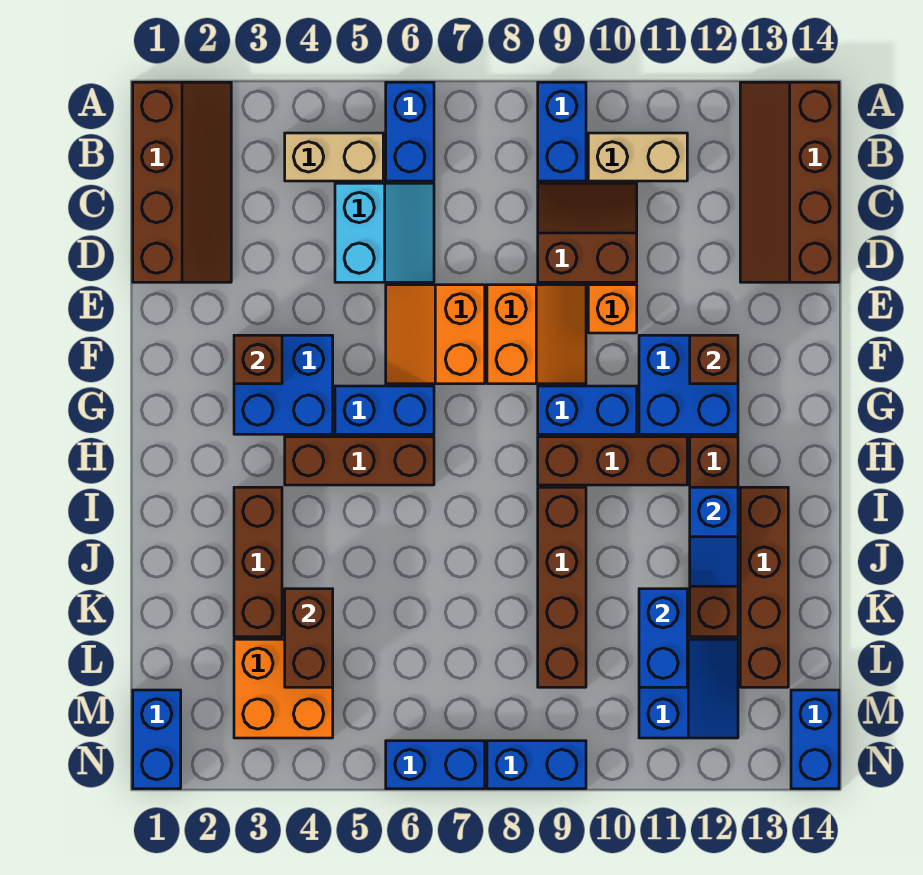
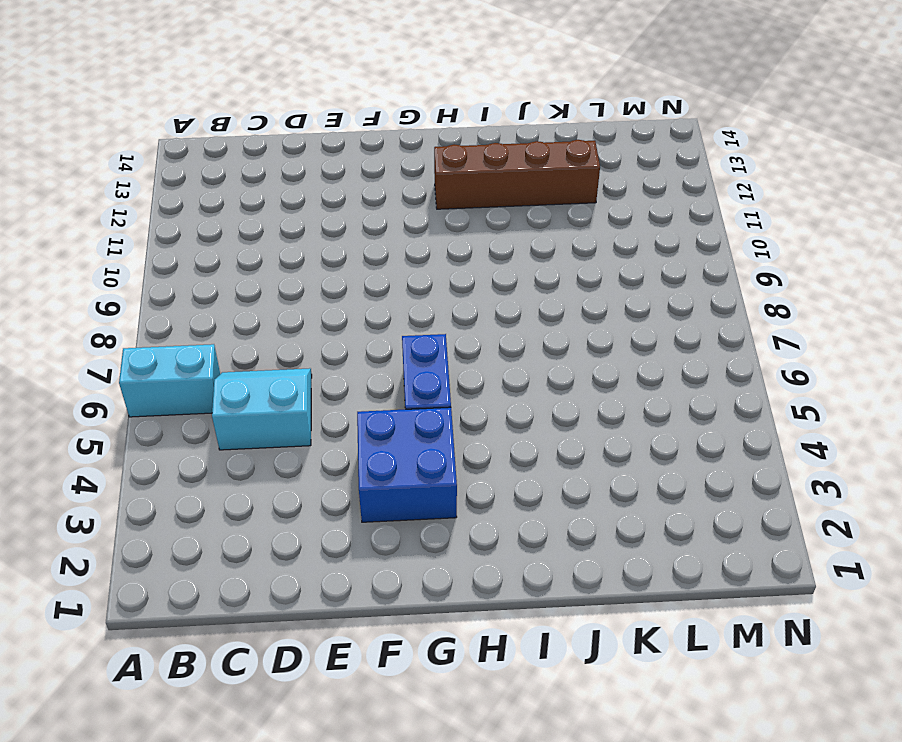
cyan brick A6:B6 level 1 -> blue brick A6:B6 level 1
none -> brown slope A1:D2 level 1 top 1
none -> blue brick A9:B9 level 1
none -> brown slope A13:D14 level 1 top 14
none -> tan brick B4:B5 level 1

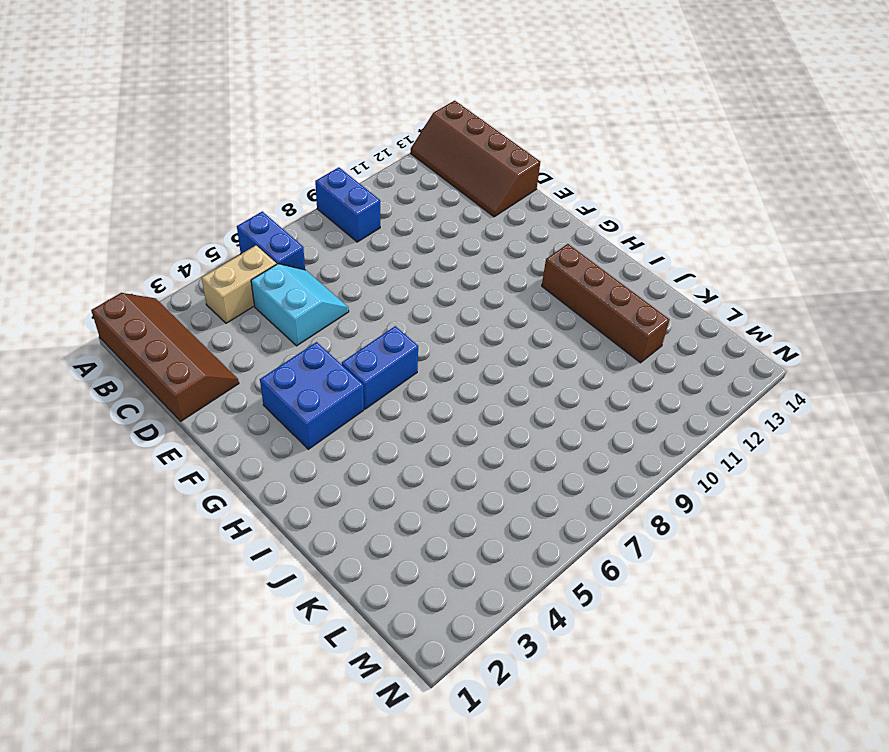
none -> tan brick B10:B11 level 1
none -> brown slope C9:D10 level 1 top D
none -> orange slope E6:F7 level 1 top 7
none -> orange slope E8:F9 level 1 top 8

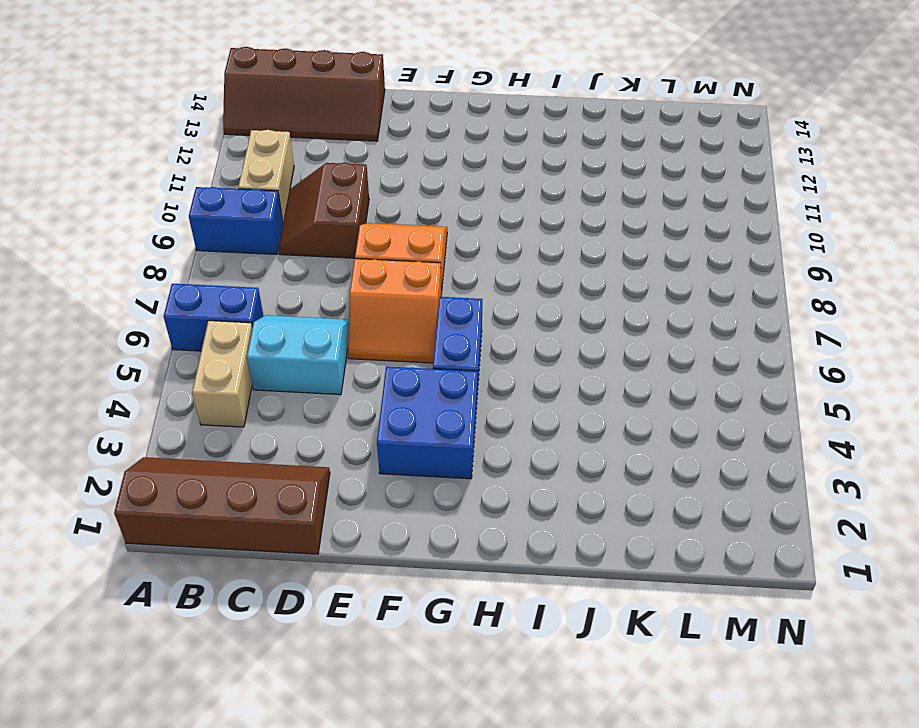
none -> orange brick E10 level 1
none -> blue brick F11:G12 level 1
none -> blue brick G9:G10 level 1
none -> brown brick H4:H6 level 1

